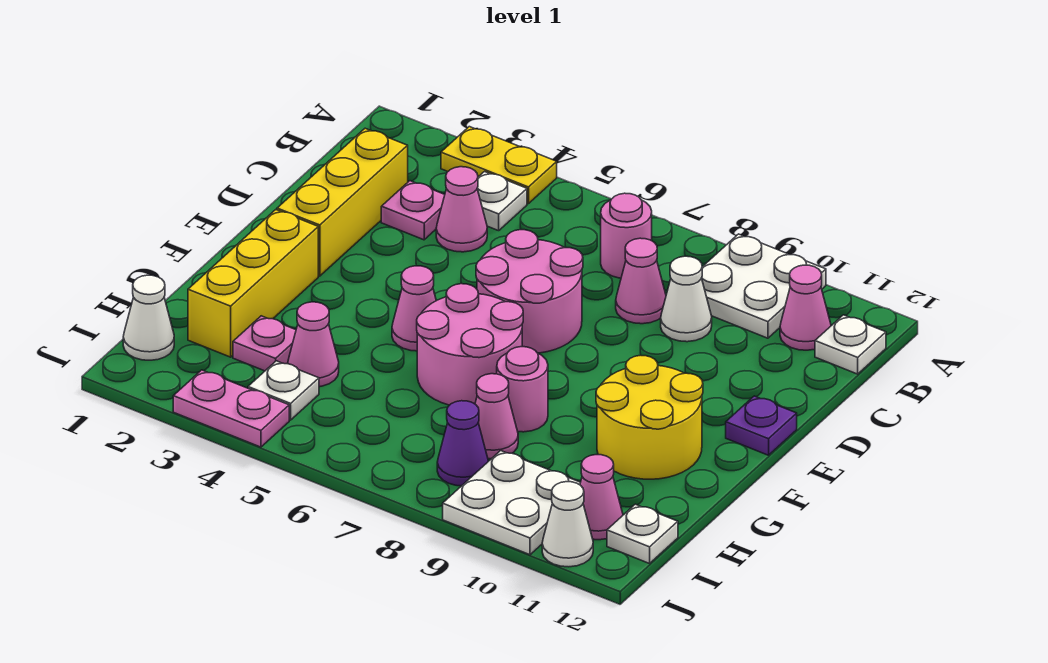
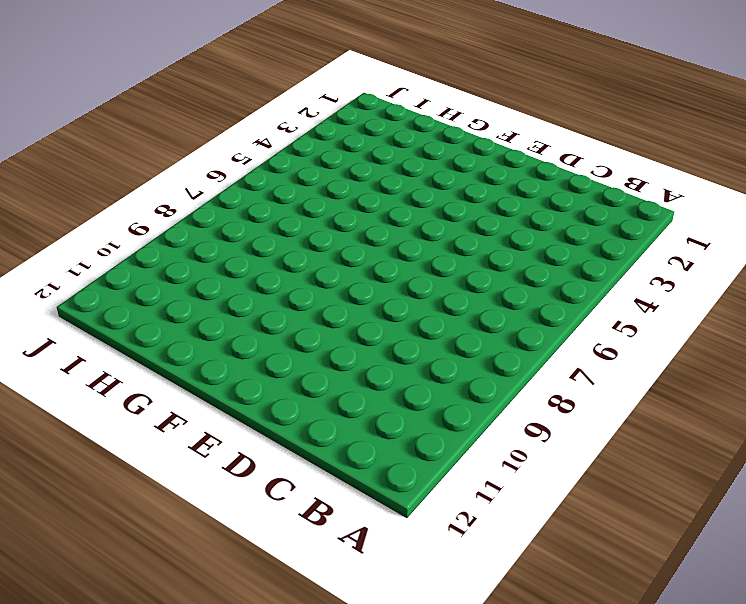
none -> yellow plate A3:A4 level 1
none -> white plate A9:B10 level 1
none -> white plate B4 level 1

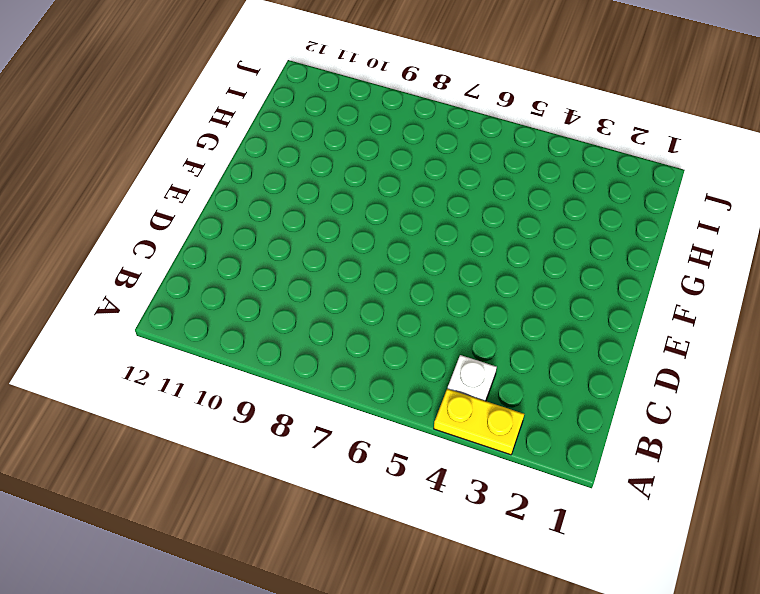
none -> white plate A9:B10 level 1
none -> pink round brick B7 level 1
none -> pink cone B11 level 1

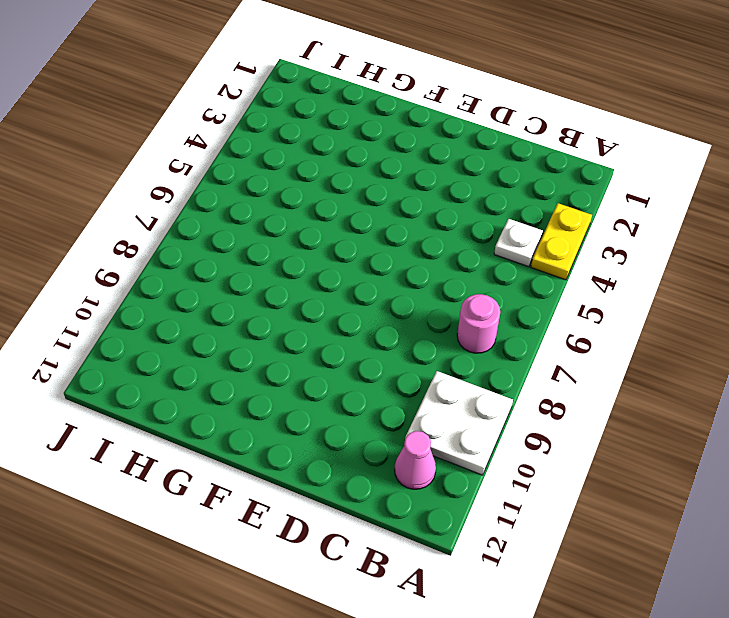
none -> white plate B12 level 1
none -> yellow brick C2:E2 level 1
none -> pink plate C3 level 1

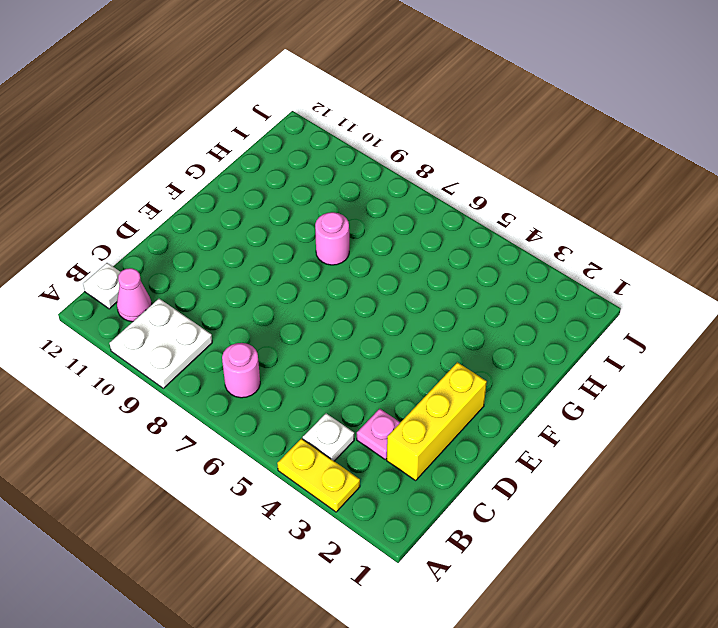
none -> pink cone C4 level 1
none -> pink cone C8 level 1
none -> white cone C9 level 1

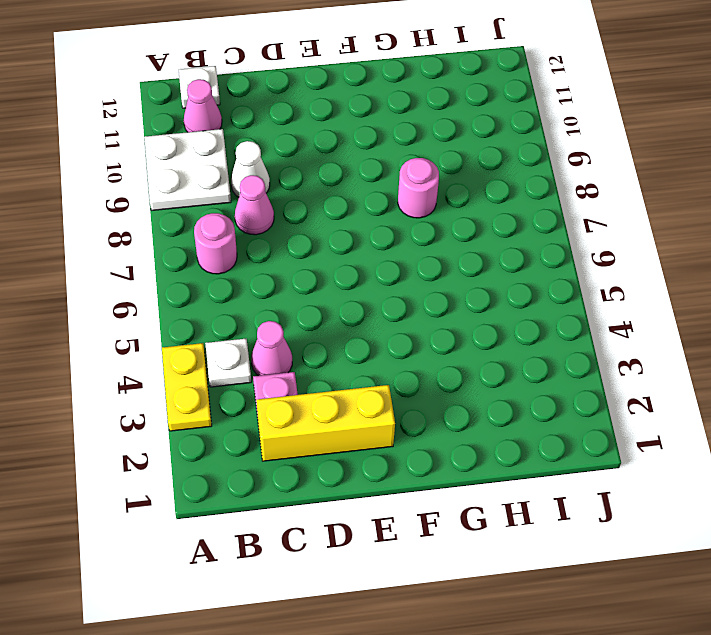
none -> pink round brick D6:E7 level 1
none -> purple plate E12 level 1
none -> yellow brick F2:H2 level 1

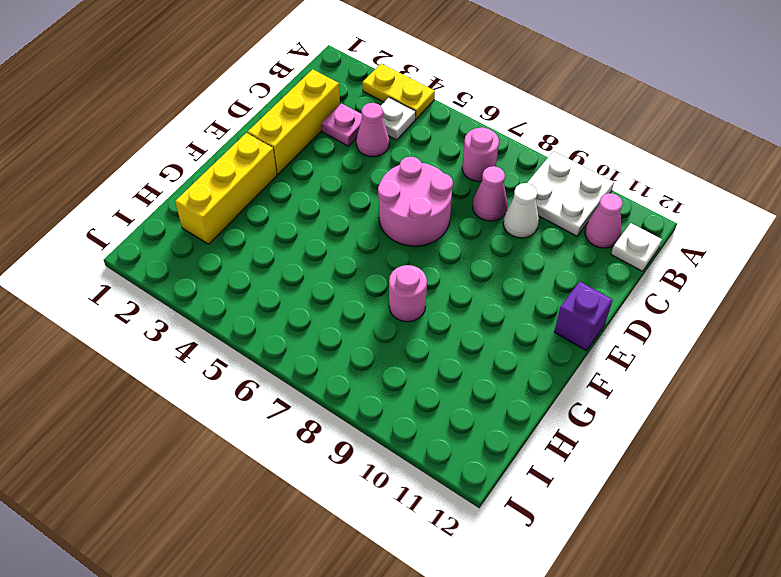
purple brick E12 level 1 -> purple plate E12 level 1
none -> pink cone F5 level 1
none -> pink round brick F6:G7 level 1
none -> yellow round brick F10:G11 level 1

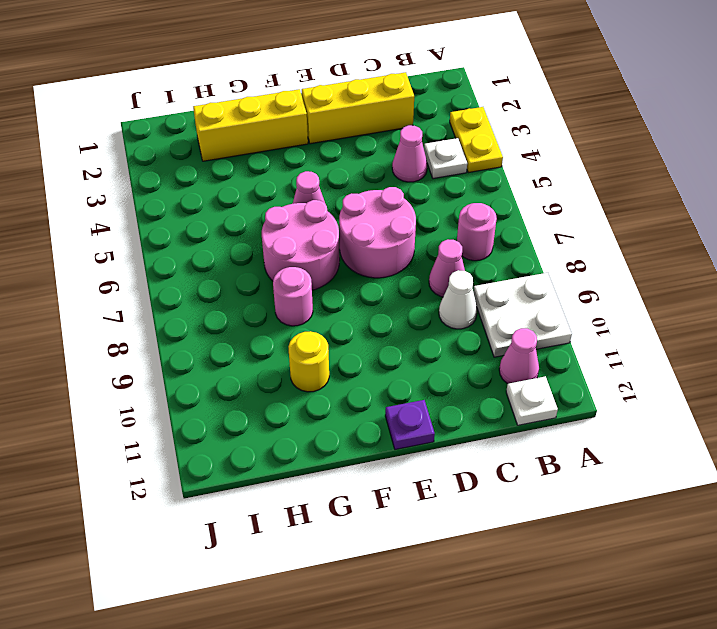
yellow round brick G10 level 1 -> yellow round brick F10:G11 level 1
none -> pink plate C3 level 1
none -> pink plate H3 level 1
none -> pink cone H4 level 1

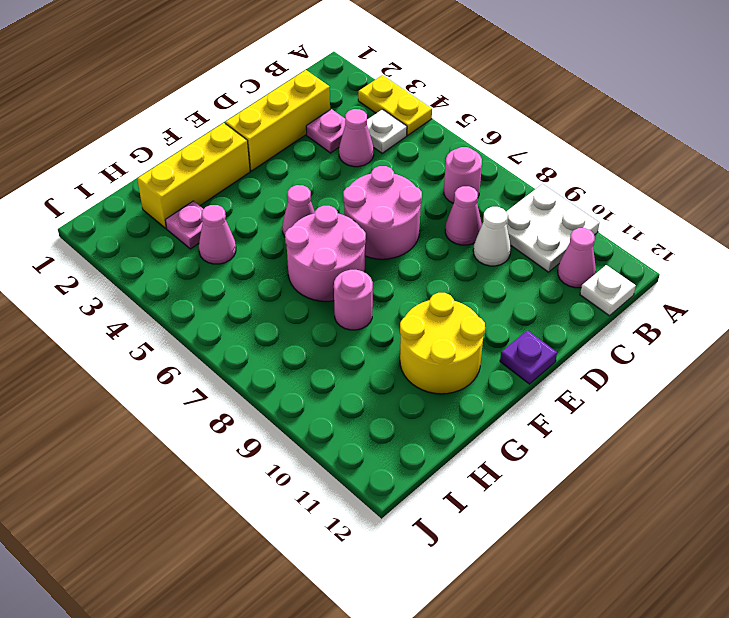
none -> pink cone H8 level 1
none -> white cone I1 level 1
none -> white plate I4 level 1

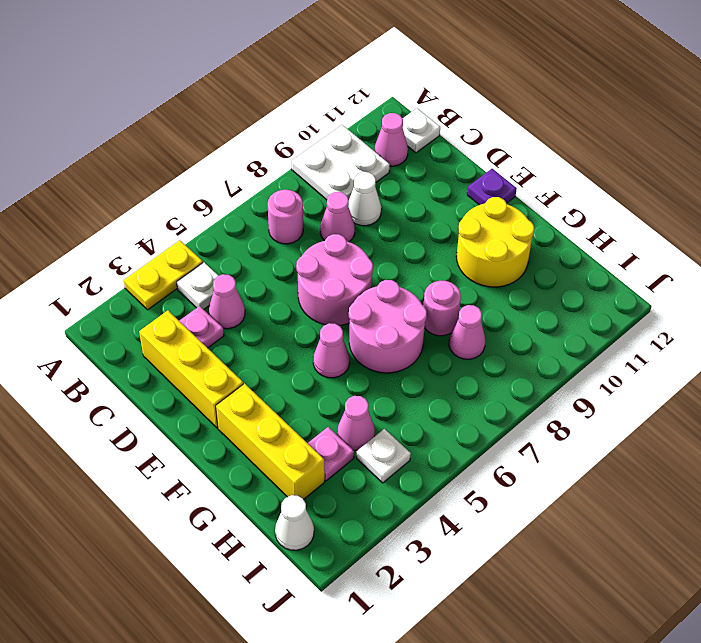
none -> purple cone I8 level 1
none -> white plate I9:J10 level 1
none -> pink cone I11 level 1

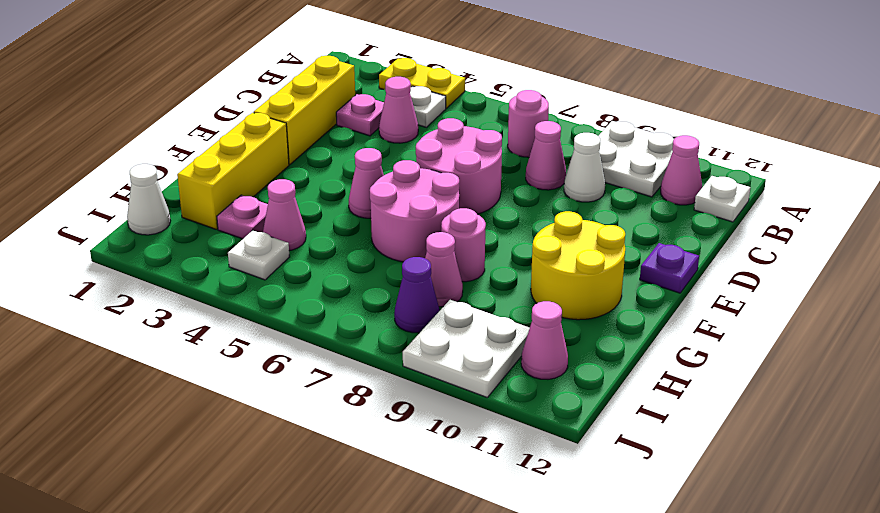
none -> white plate I12 level 1
none -> pink plate J3:J4 level 1
none -> white cone J11 level 1

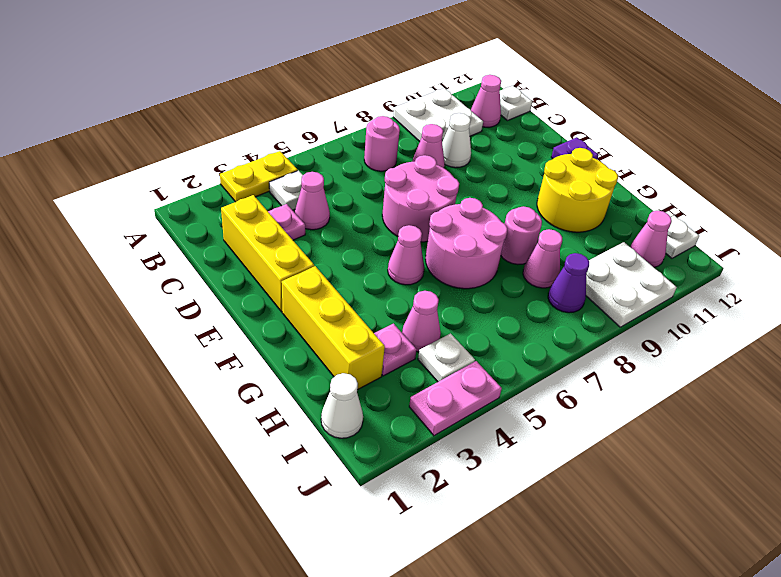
none -> white cone J11 level 1

